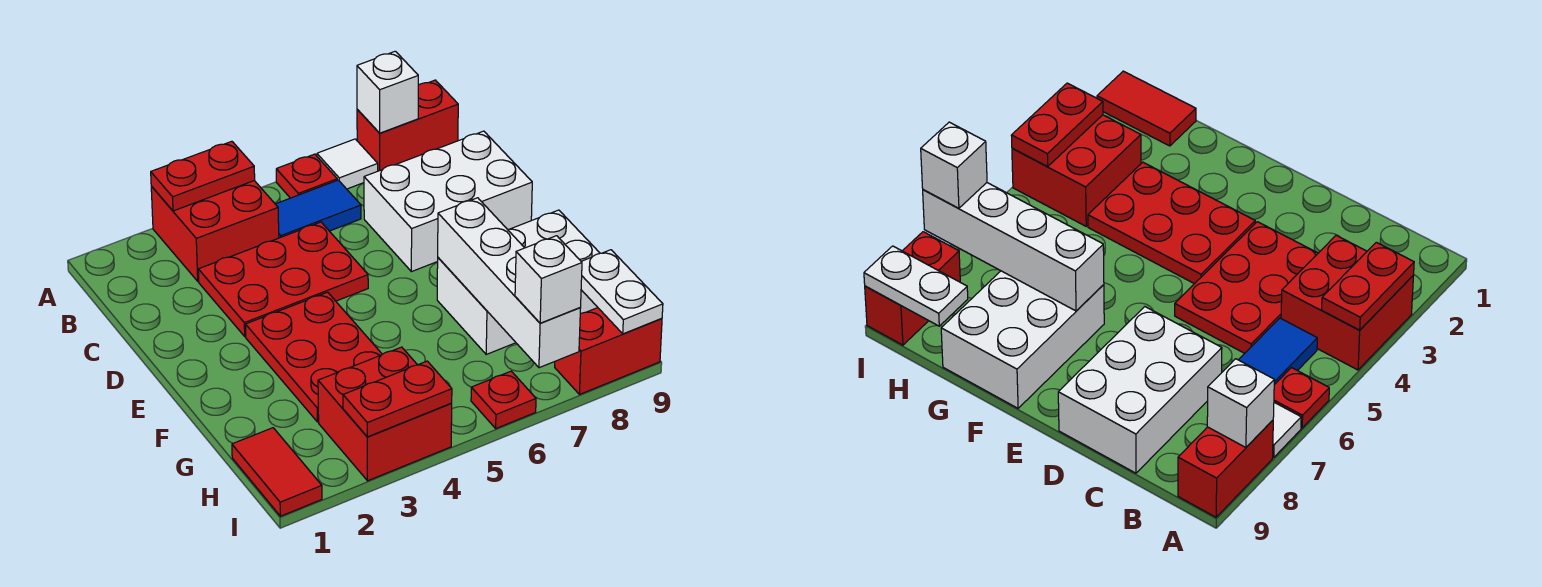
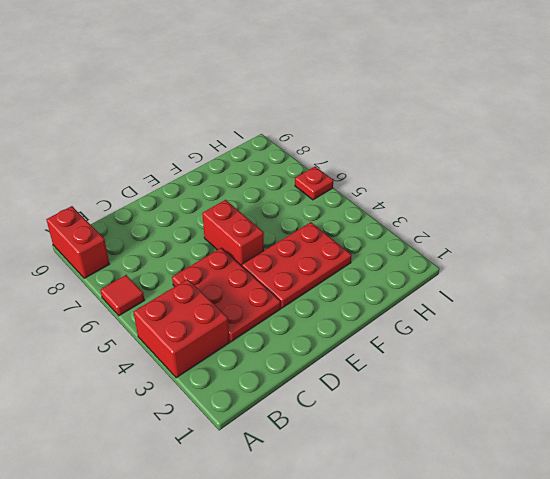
red tile A6 level 1 -> red plate A6 level 1
red brick E5:E6 level 1 -> red brick I8:I9 level 1
none -> white tile A7 level 1
none -> blue tile B5:B6 level 1
none -> white brick C7:D9 level 1

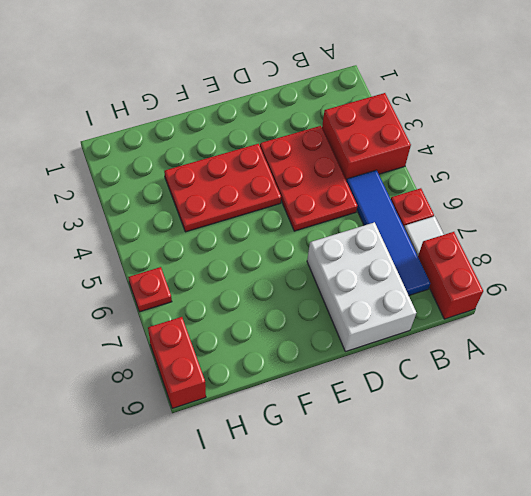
blue tile B5:B8 level 1 -> blue tile B5:B6 level 1
none -> white brick F7:G9 level 1
none -> red tile H1:I1 level 1
none -> red brick H3:I4 level 1

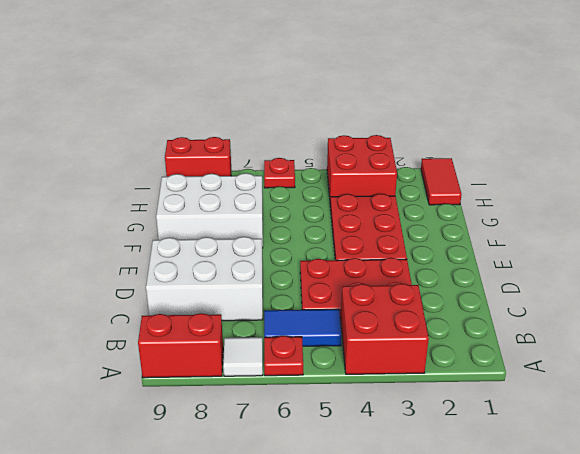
none -> red plate A3:A4 level 2
none -> white brick A8 level 2
none -> white brick F7:I7 level 2

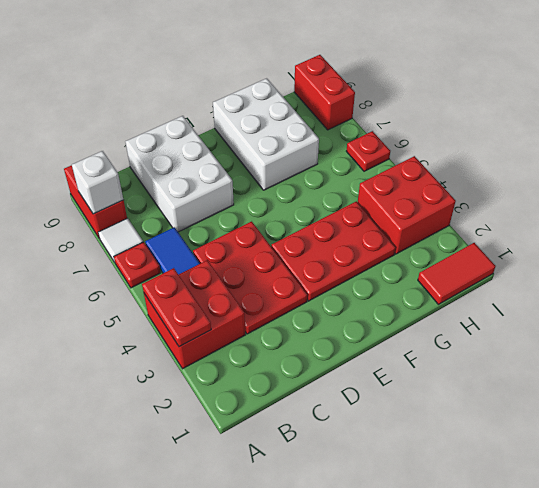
none -> white brick F7:I7 level 2
none -> white plate H9:I9 level 2
none -> red plate I3:I4 level 2

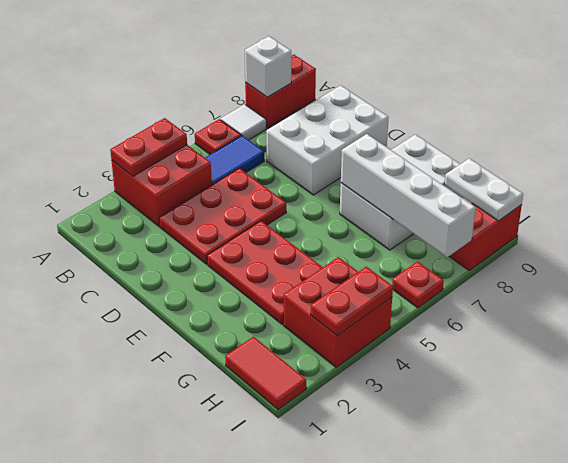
none -> white brick I7 level 3

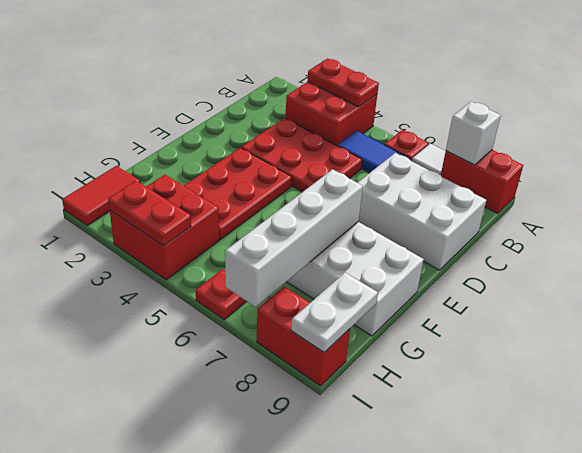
none -> white brick I7 level 3

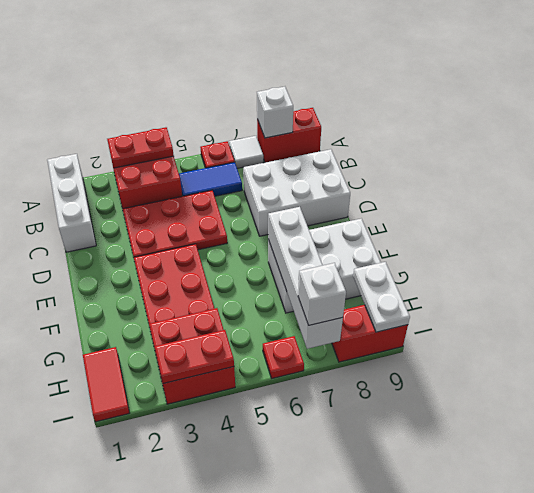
white brick A1:C1 level 1 -> none

